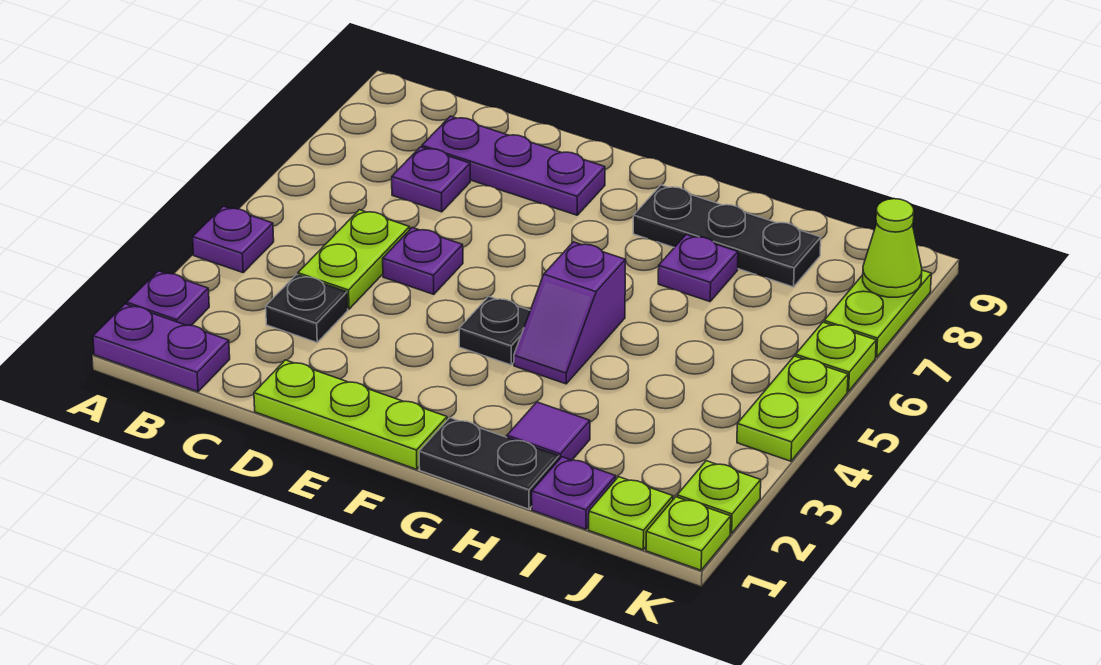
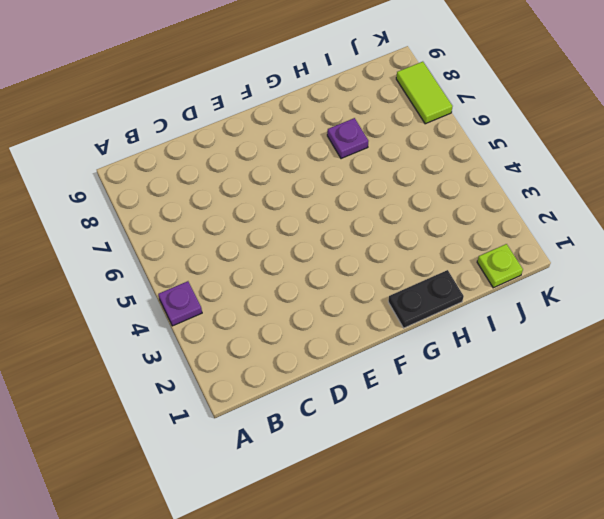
lime tile K7:K8 level 1 -> lime plate K7:K8 level 1
none -> purple plate A1:B1 level 1
none -> purple plate A2 level 1
none -> black plate C3 level 1

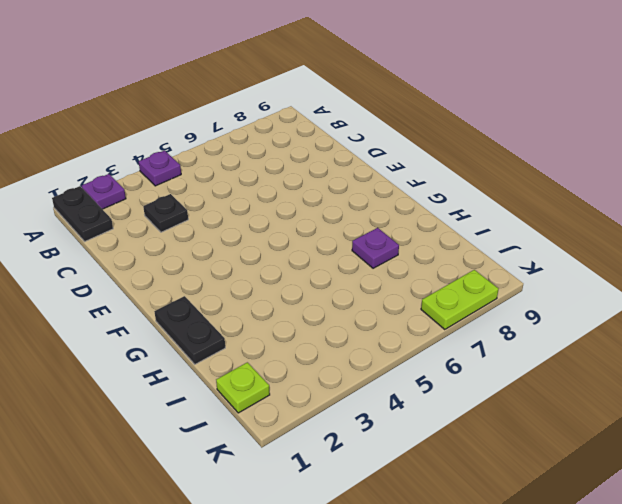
black plate A1:B1 level 1 -> purple plate A1:B1 level 1
none -> lime plate C4:C5 level 1
none -> purple plate C7 level 1
none -> purple plate C8:E8 level 1

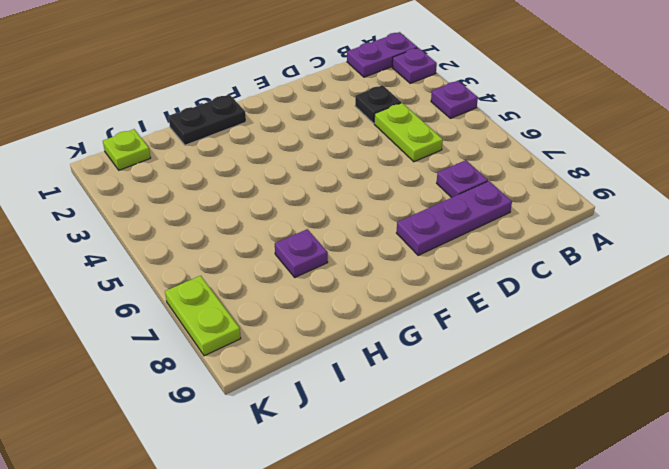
none -> lime plate D1:F1 level 1
none -> purple plate D5 level 1
none -> black plate F4 level 1

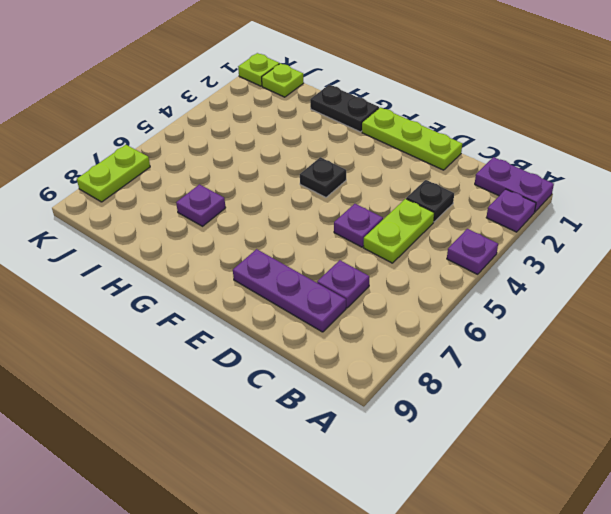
none -> purple slope G4:G5 level 1 top 5
none -> black plate G8:I8 level 1
none -> purple tile H2 level 1

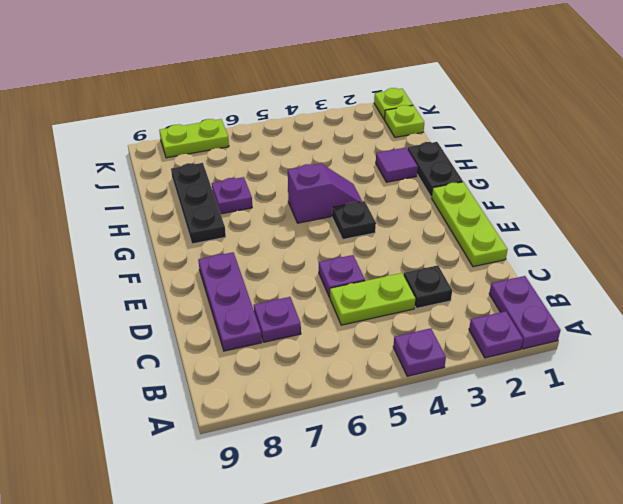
none -> purple plate I1 level 1
none -> lime plate K2 level 1
none -> lime plate K4:K5 level 1

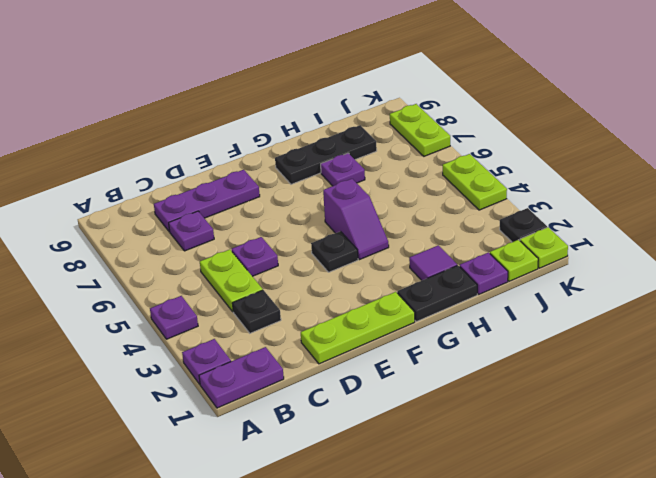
black plate K2 level 1 -> lime plate K2 level 1
none -> lime plate K6 level 1
none -> lime cone K8 level 2

